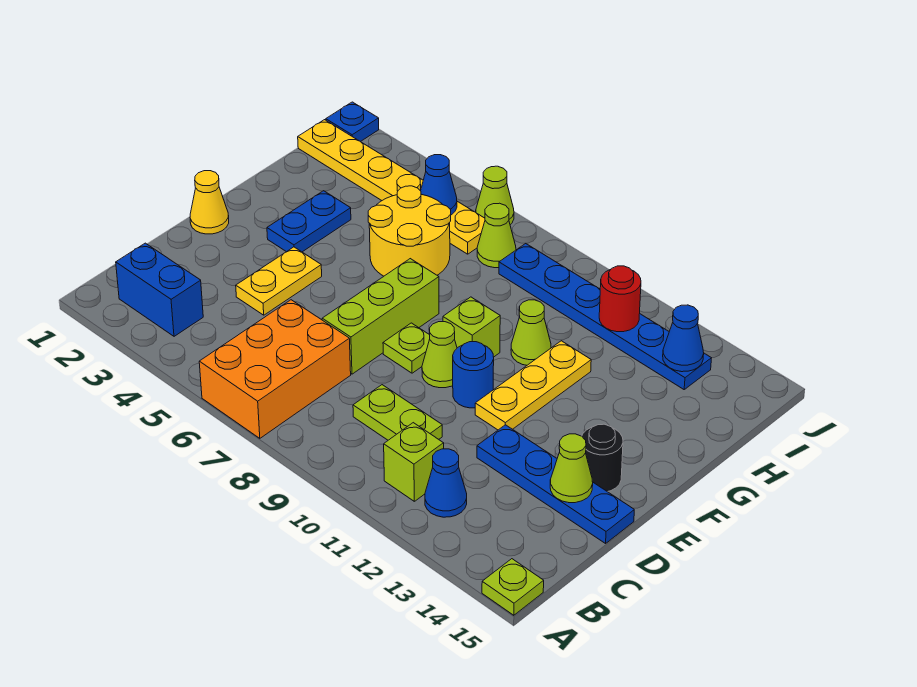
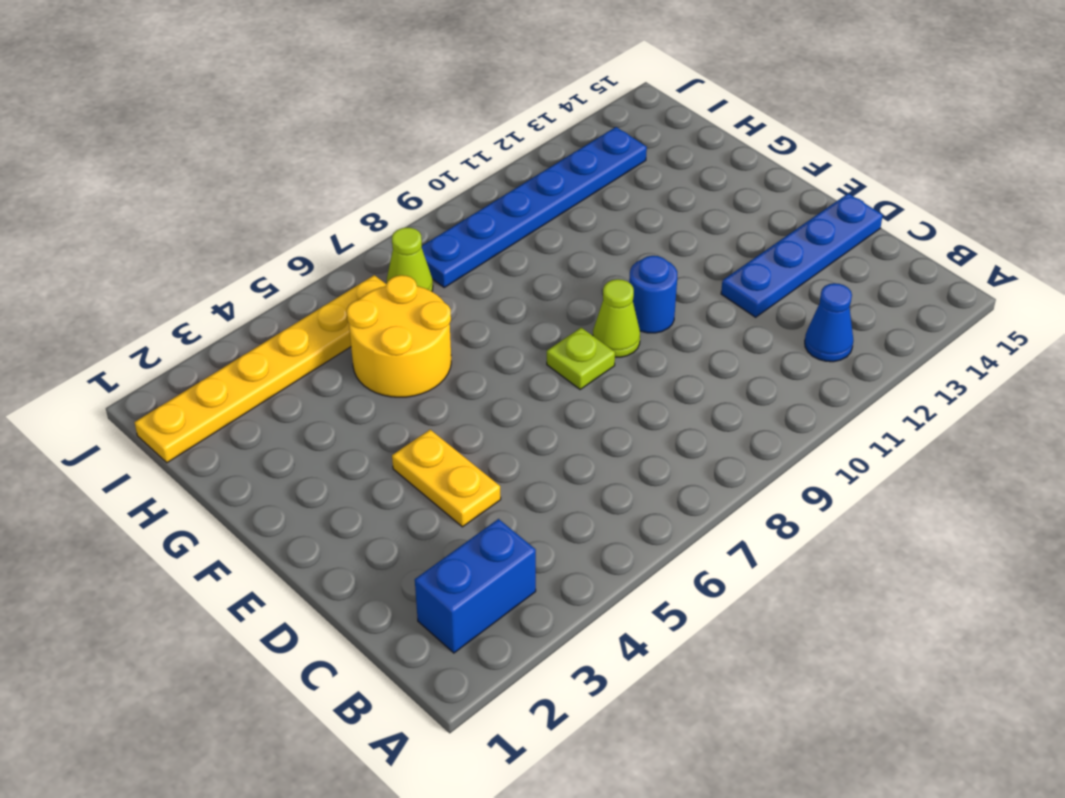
none -> orange brick A6:C7 level 1
none -> lime plate A15 level 1
none -> lime brick B11 level 1

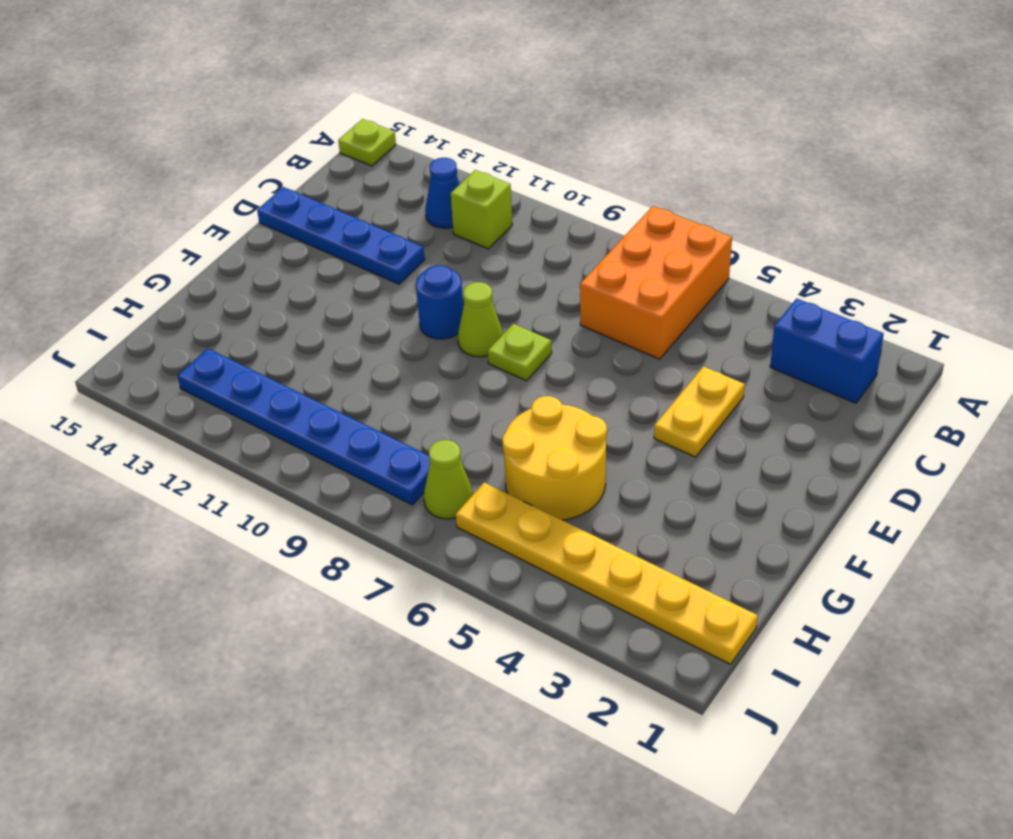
none -> lime plate C9:C10 level 1
none -> lime brick D7:F7 level 1
none -> yellow cone E1 level 1

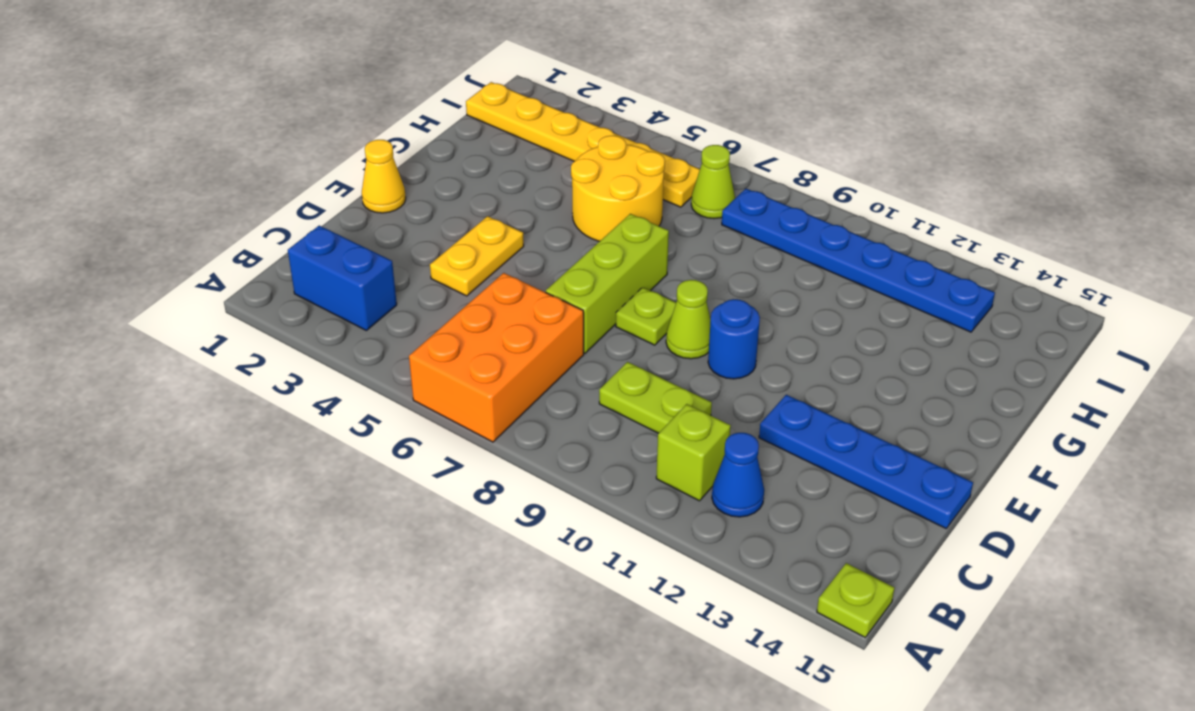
none -> yellow plate E11:G11 level 1
none -> black round brick E14 level 1
none -> blue plate F3:G3 level 1

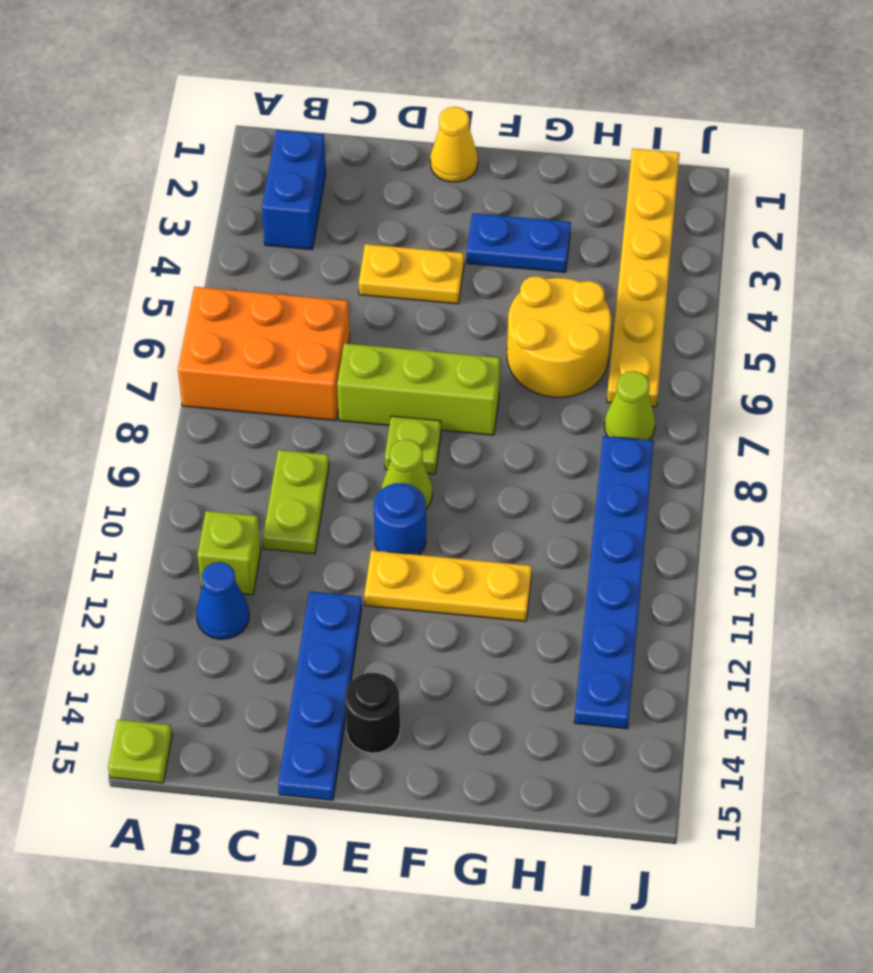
none -> lime brick F9 level 1
none -> lime cone G10 level 1
none -> blue plate J1 level 1

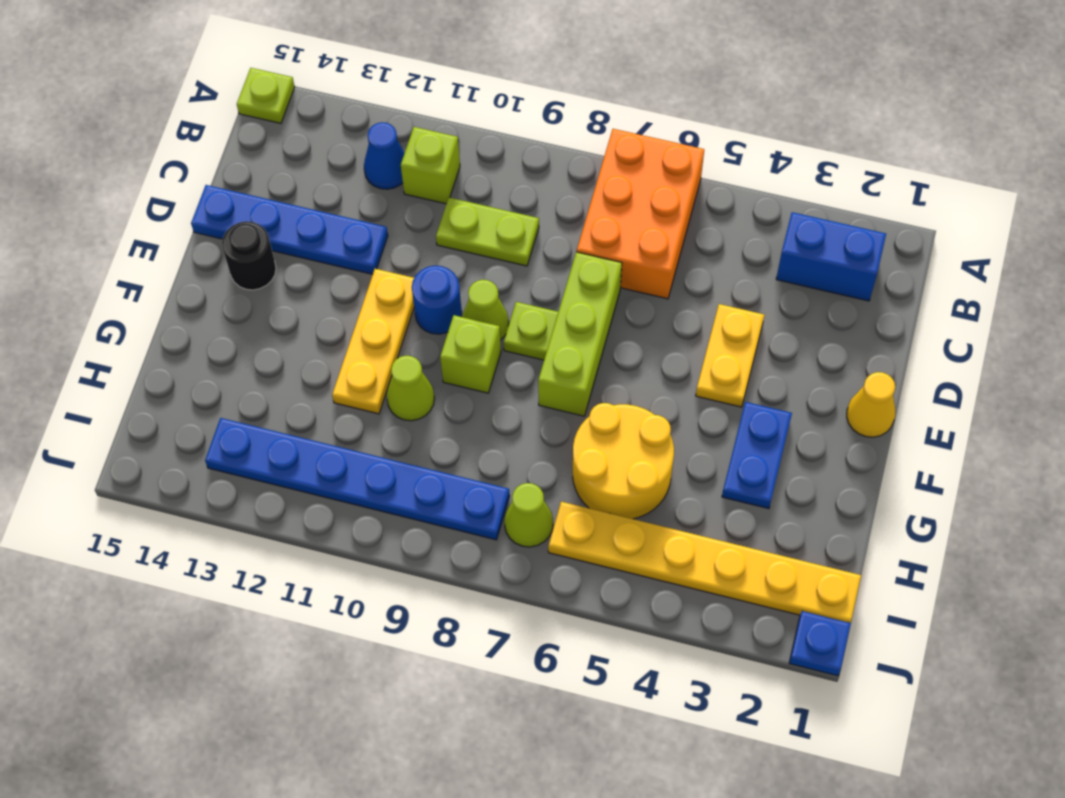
none -> lime cone J6 level 1
none -> lime cone D14 level 2
none -> blue cone I5 level 2

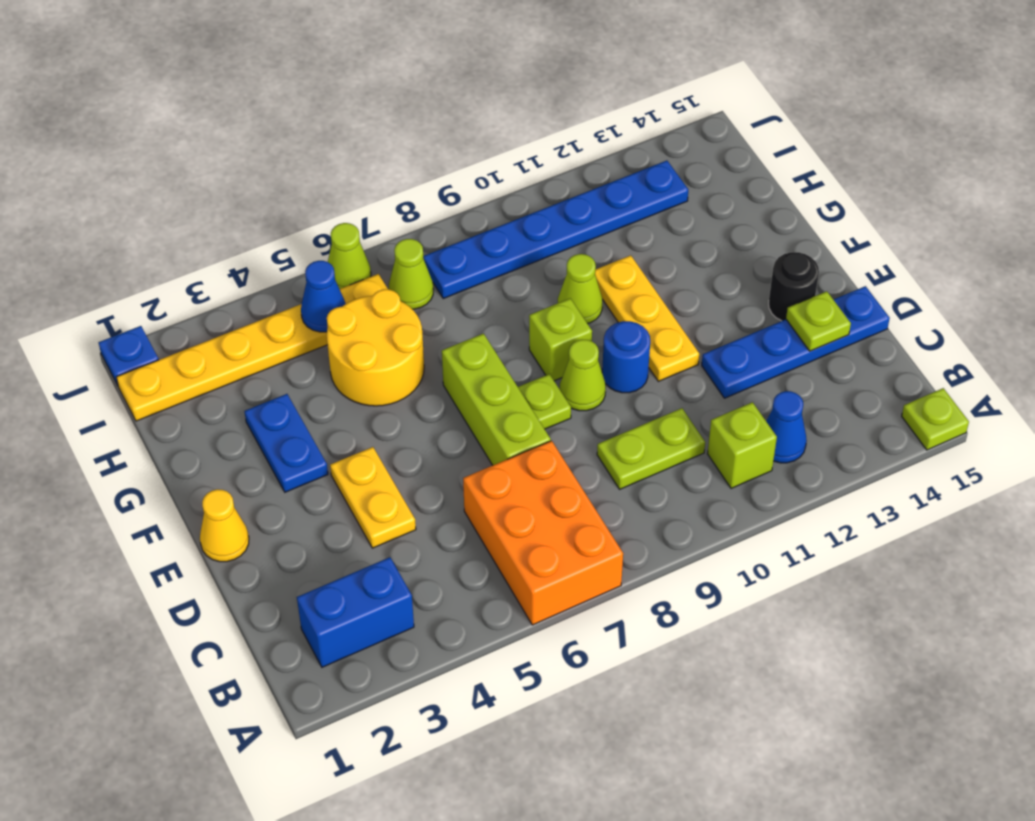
lime plate D14 level 2 -> lime cone D14 level 2
none -> red round brick I11 level 2
none -> blue cone I13 level 2

